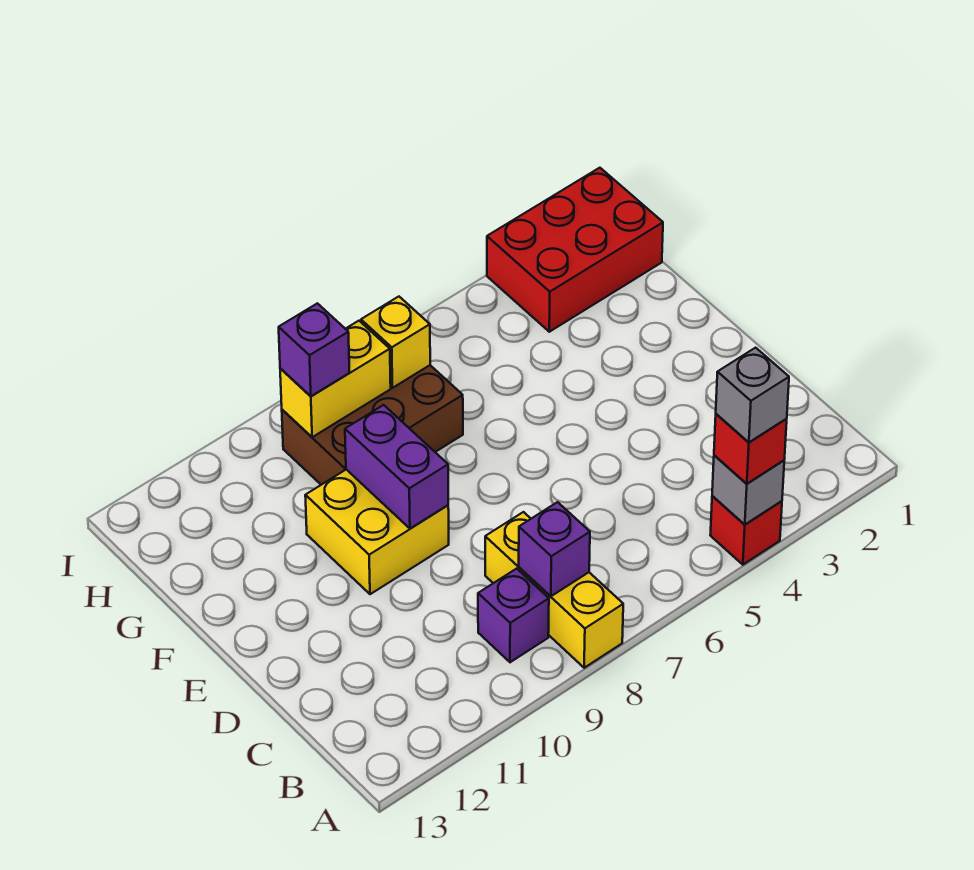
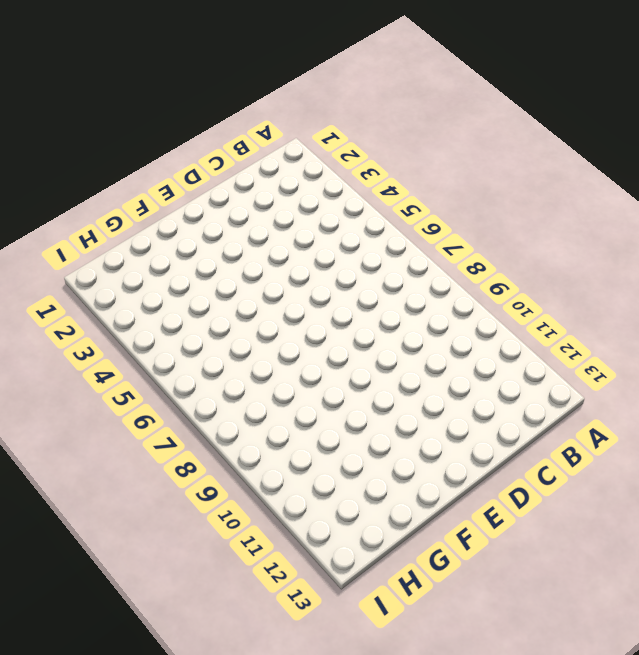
none -> red brick A4 level 1
none -> yellow brick A8:C8 level 1
none -> purple brick B9 level 1

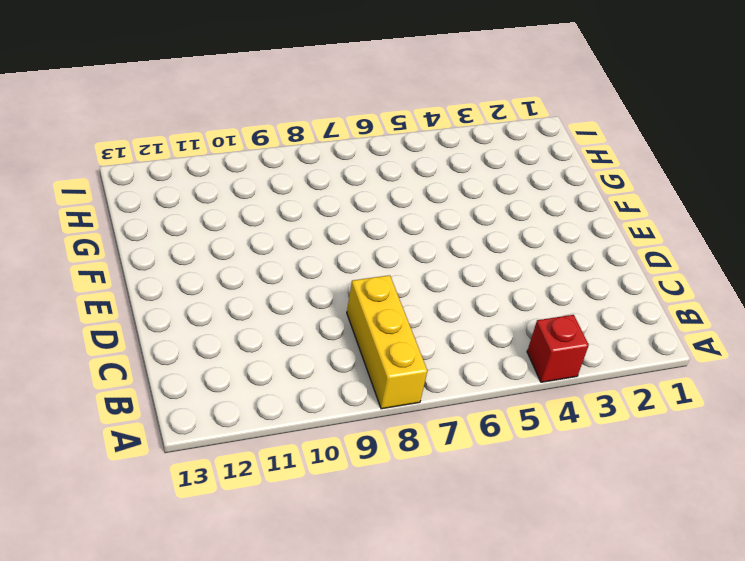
none -> purple brick B9 level 1
none -> yellow brick E9:F10 level 1
none -> brown brick G7:H9 level 1

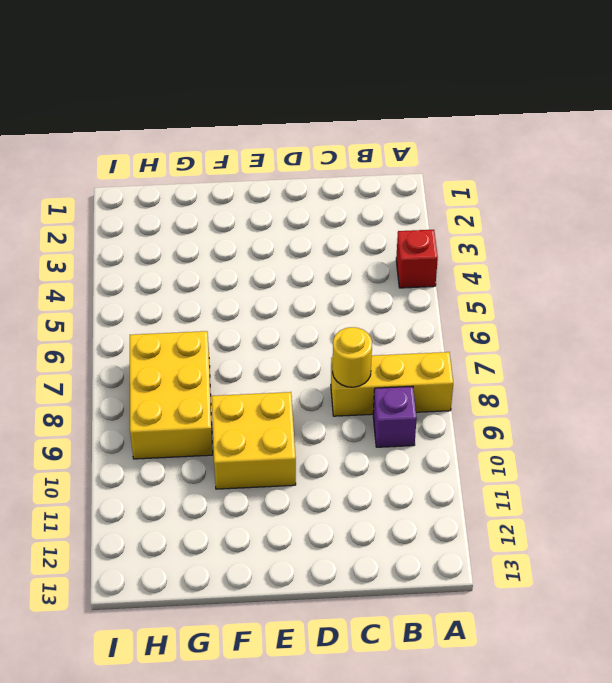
yellow round brick C8 level 2 -> none
yellow brick G7:H9 level 1 -> brown brick G7:H9 level 1
none -> red brick H1:I3 level 1
none -> grey brick A4 level 2
none -> purple brick B8 level 2

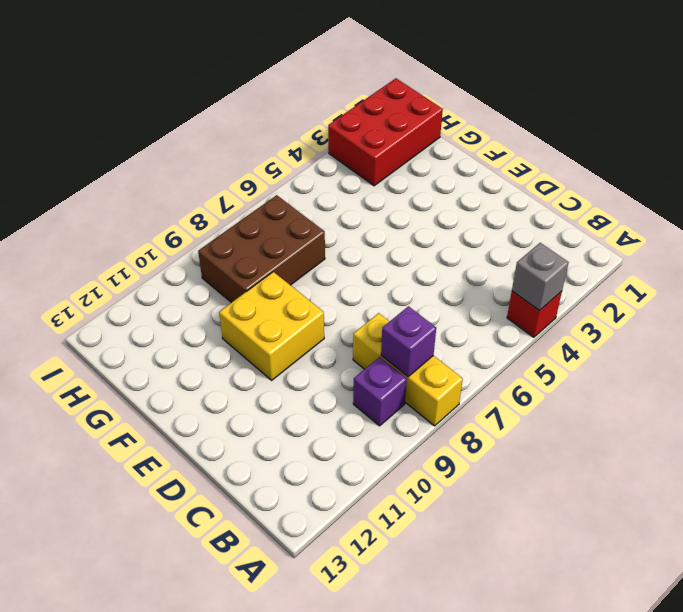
none -> purple brick E9:F9 level 2
none -> yellow brick H7 level 2
none -> yellow brick H8:H9 level 2

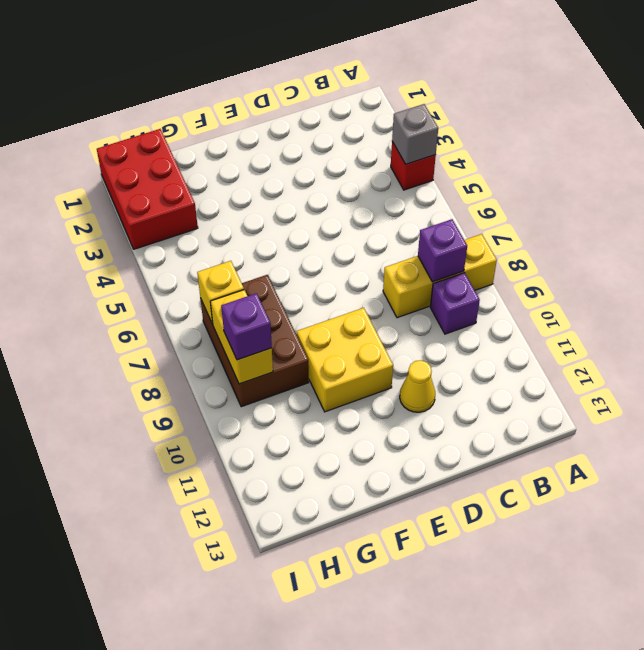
yellow cone D11 level 1 -> none
none -> purple brick E9:F9 level 2
none -> red brick A4 level 3
none -> grey brick A4 level 4

